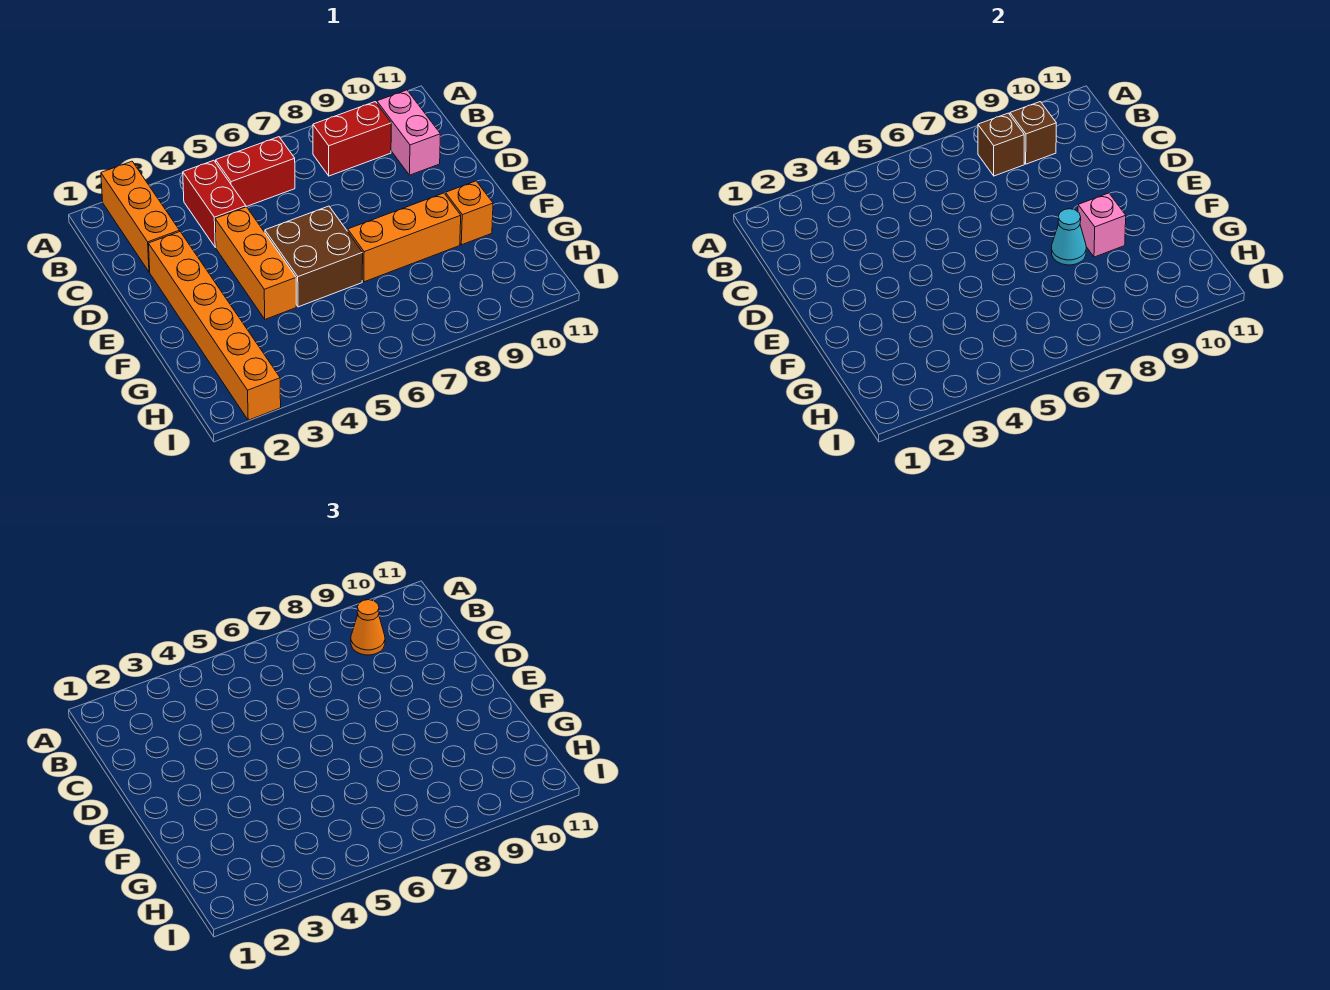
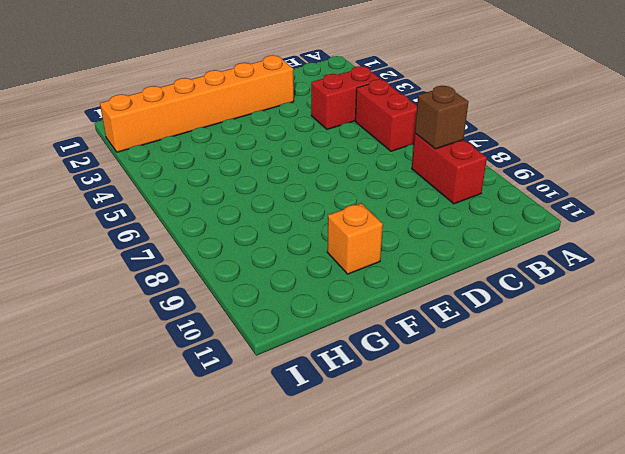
none -> orange brick A2:C2 level 1
none -> pink brick B10:C10 level 1
none -> orange brick D4:F4 level 1

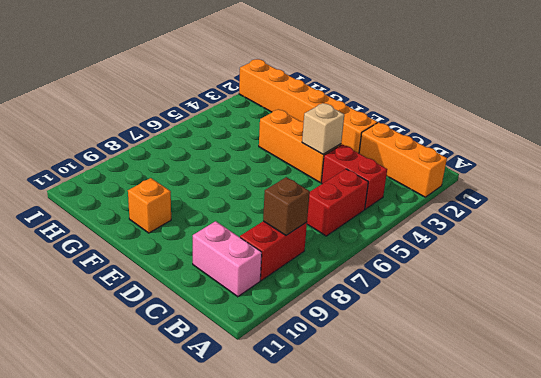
tan brick D4 level 2 -> none
none -> brown brick E5:F6 level 1
none -> orange brick F7:F9 level 1
none -> brown brick B9 level 2

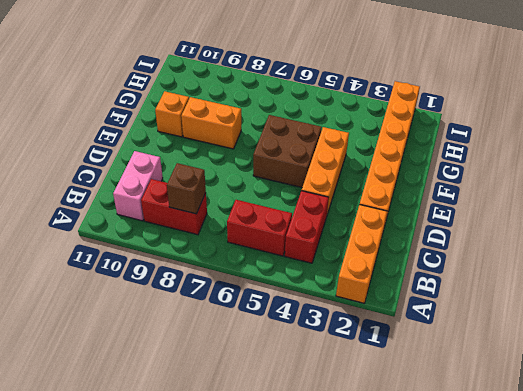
orange brick F8:F9 level 1 -> orange brick F7:F9 level 1
none -> brown brick B9 level 2
none -> cyan cone F8 level 2
none -> pink brick F9 level 2

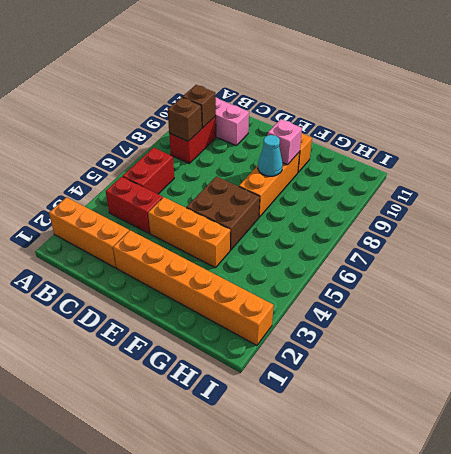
none -> orange cone B9 level 3

